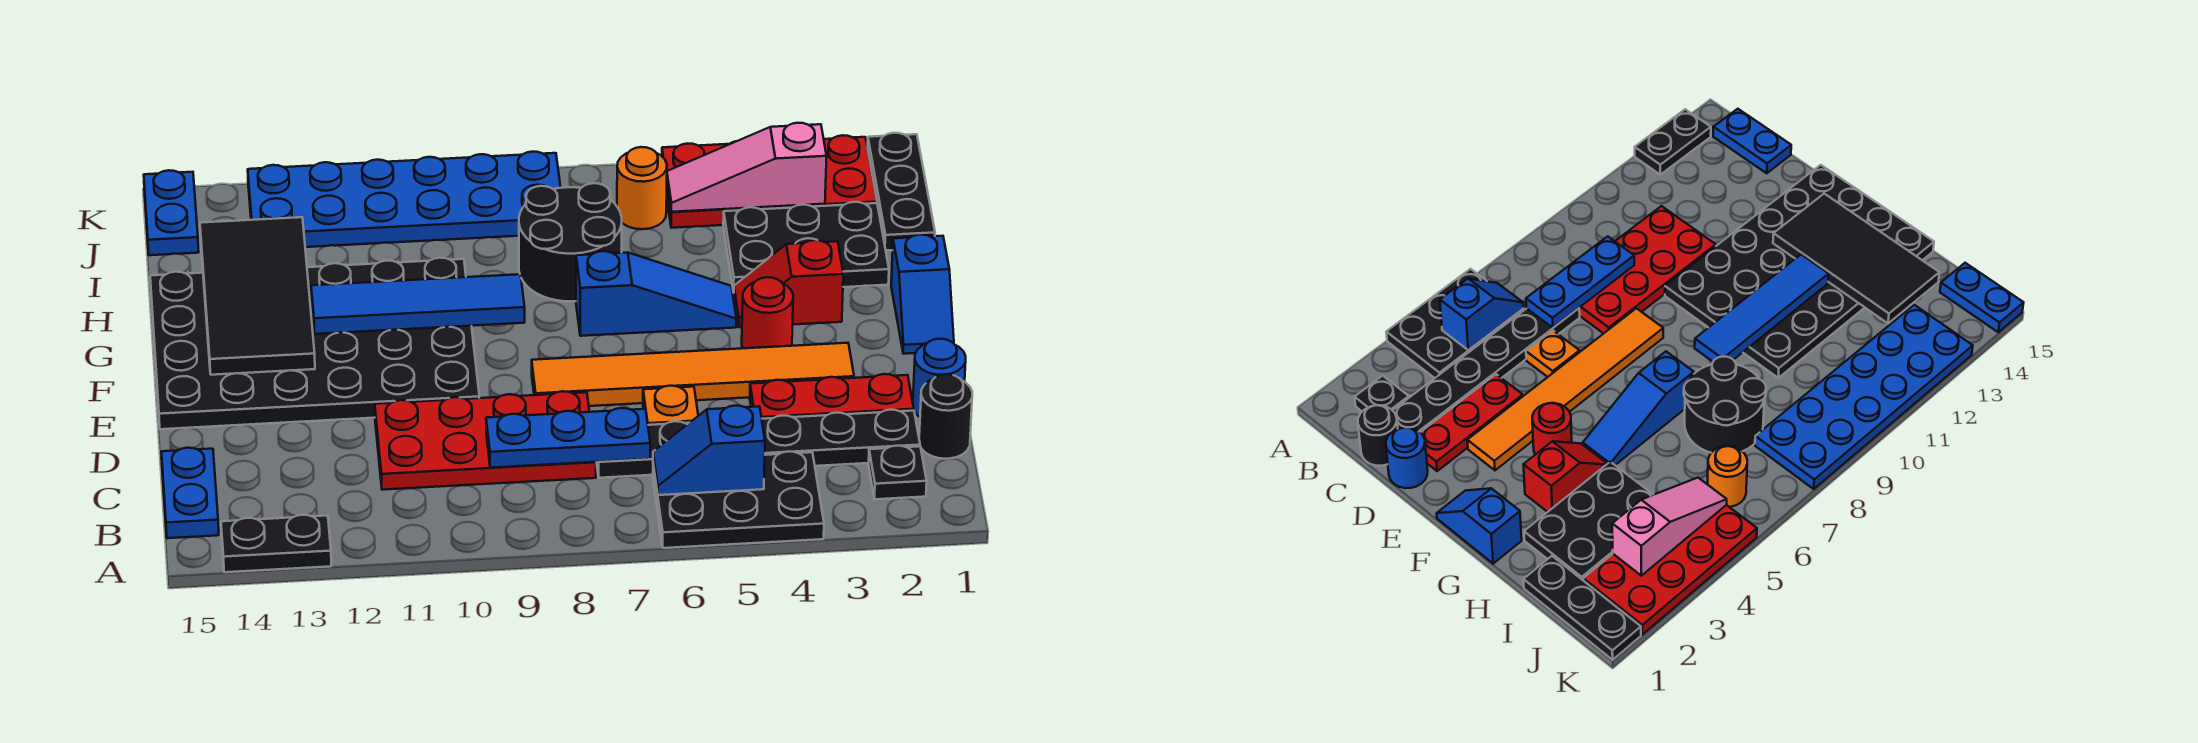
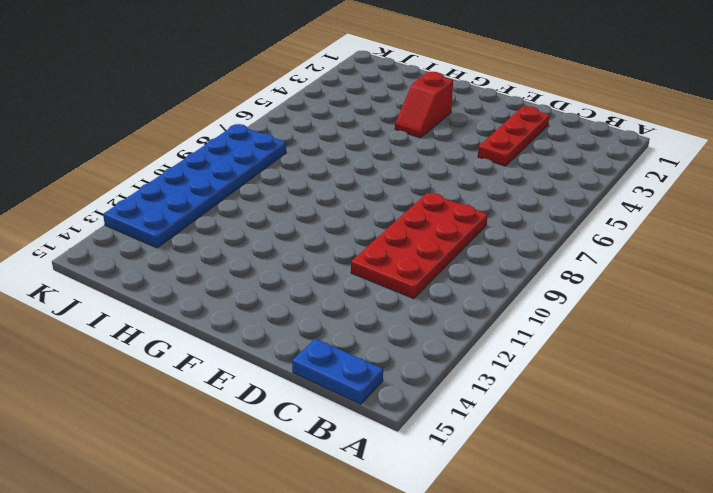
none -> black plate A4:B6 level 1
none -> black plate A13:A14 level 1
none -> black plate B2 level 1

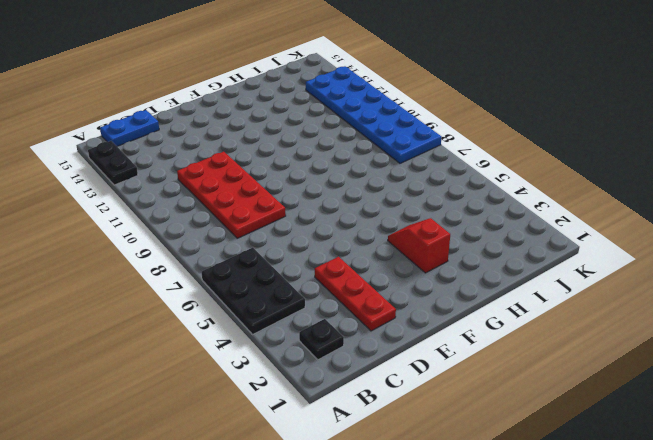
none -> black round brick C1 level 1
none -> black plate C2:C7 level 1
none -> blue round brick D1 level 1

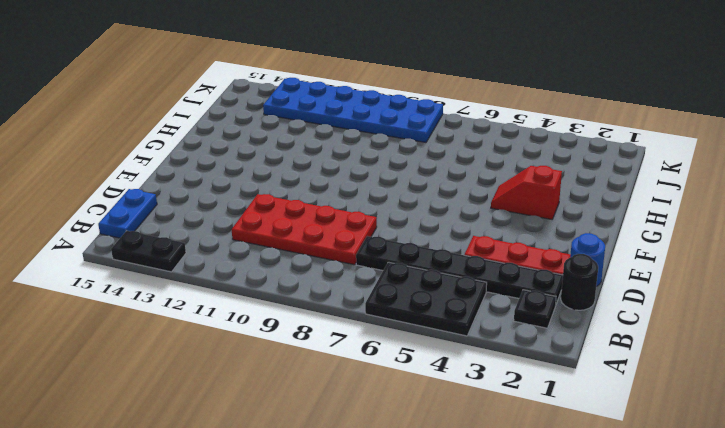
none -> orange plate D6 level 1
none -> orange tile E3:E8 level 1
none -> black plate E10:H15 level 1

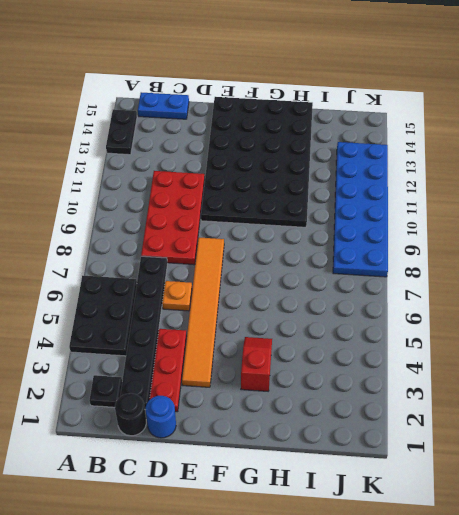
none -> blue slope F1:G1 level 1 top G
none -> red round brick F4 level 1
none -> blue slope G5:G7 level 1 top 7

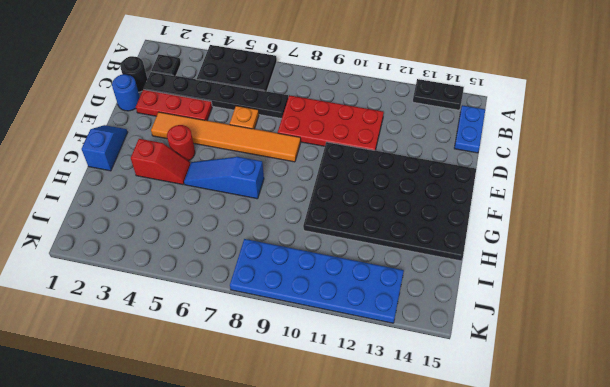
none -> black plate H2:I4 level 1
none -> black round brick H7:I8 level 1
none -> black plate I1:K1 level 1

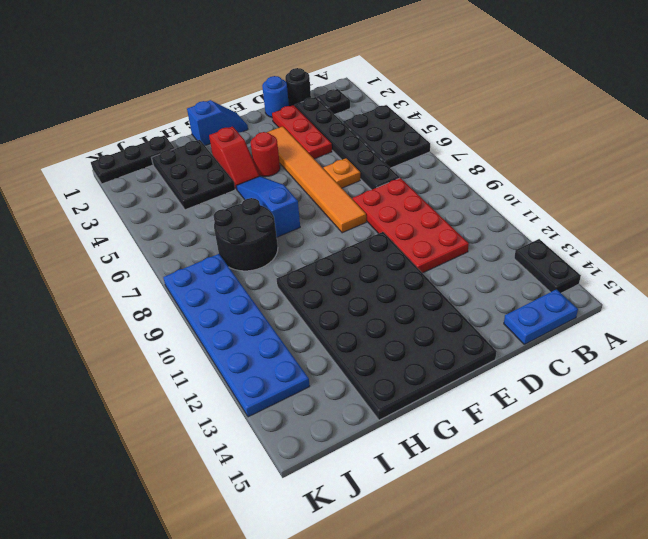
none -> red plate J2:K5 level 1
none -> orange round brick J6 level 1
none -> blue plate J15:K15 level 1

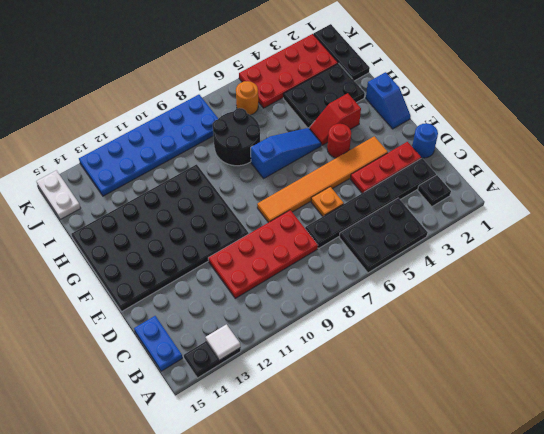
white tile A13 level 2 -> none
white plate J15:K15 level 1 -> blue plate J15:K15 level 1
none -> black round brick C1 level 1
none -> blue slope B5:B6 level 2 top 5
none -> blue plate C7:C9 level 2

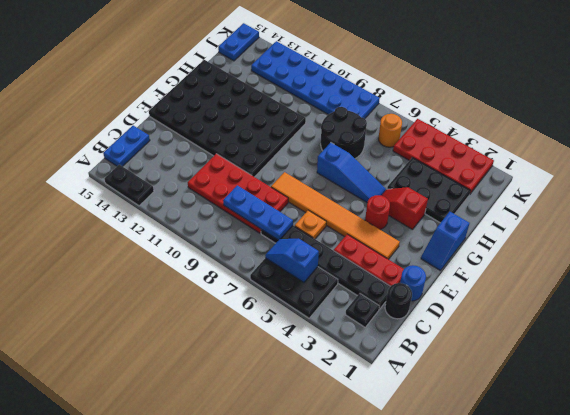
none -> black plate I1:K1 level 1
none -> black tile F13:I14 level 2
none -> blue tile G9:G12 level 2

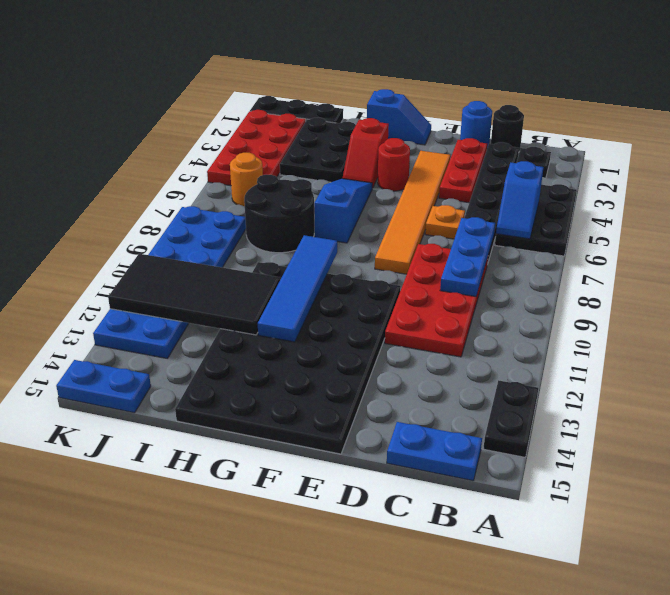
black tile H11:K12 level 2 -> black tile F13:I14 level 2
none -> pink slope J3:J5 level 2 top 3

